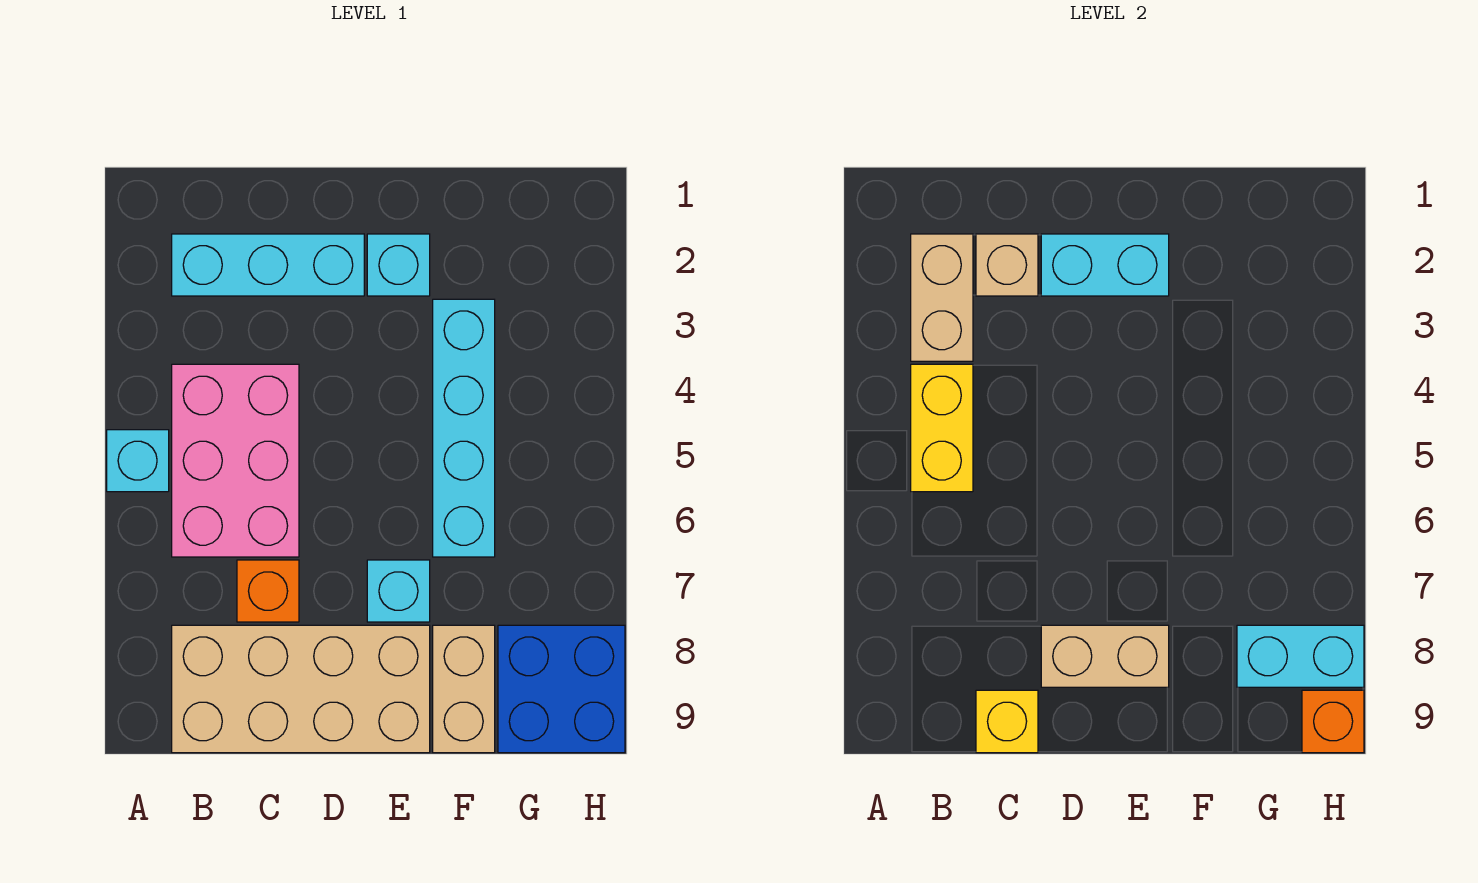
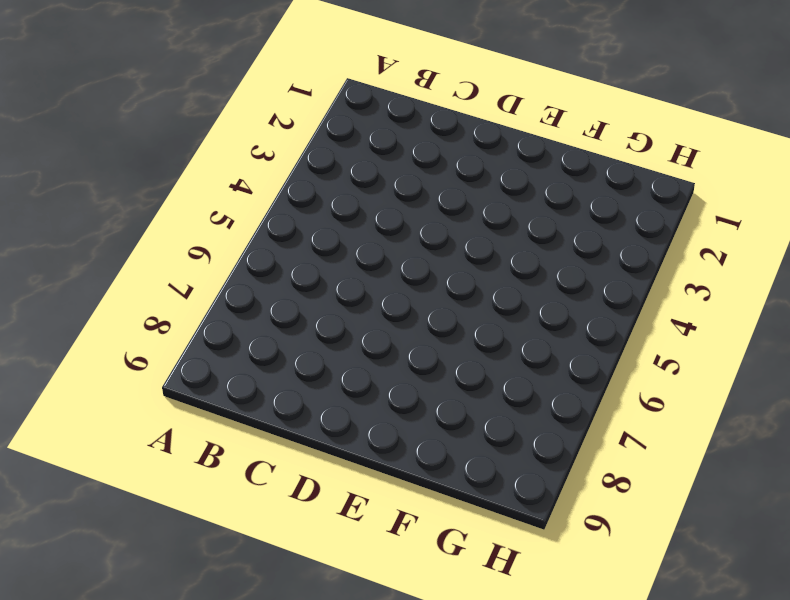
none -> cyan brick A5 level 1
none -> cyan brick B2:D2 level 1
none -> pink brick B4:C6 level 1

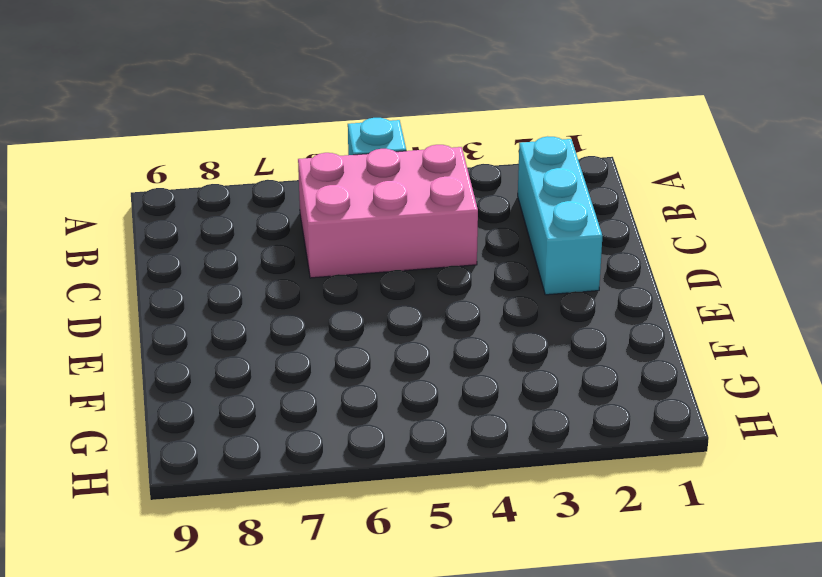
none -> tan brick B8:E9 level 1
none -> orange brick C7 level 1
none -> cyan brick E2 level 1

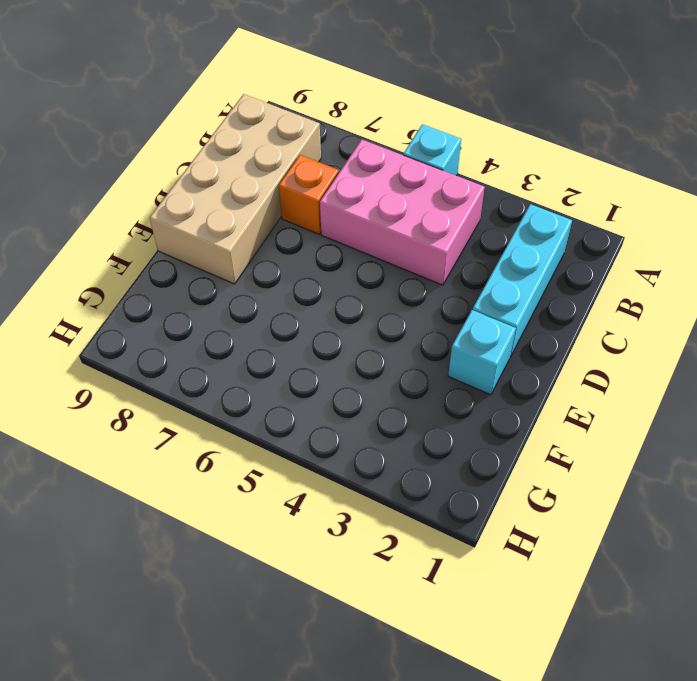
none -> cyan brick E7 level 1
none -> cyan brick F3:F6 level 1
none -> tan brick F8:F9 level 1

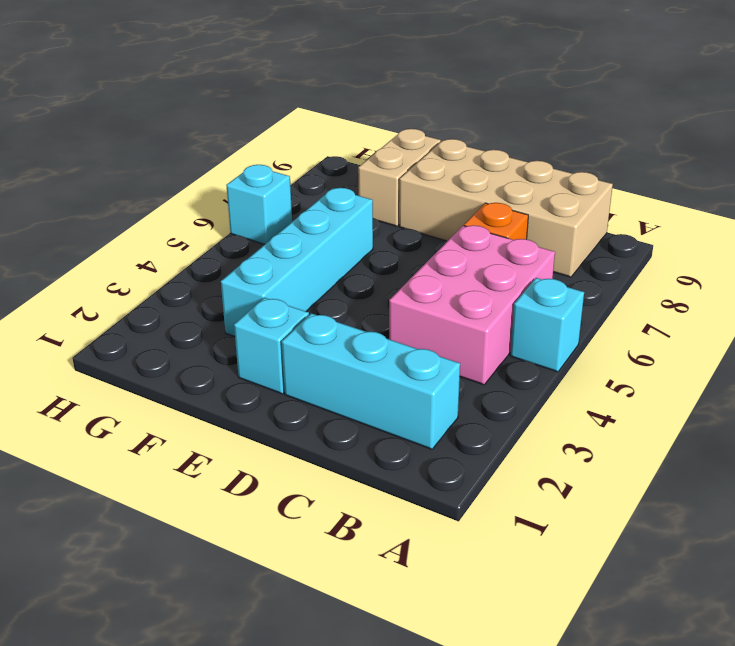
cyan brick H6 level 1 -> cyan brick E7 level 1
none -> blue brick G8:H9 level 1
none -> tan brick B2:B3 level 2
none -> yellow brick B4:B5 level 2

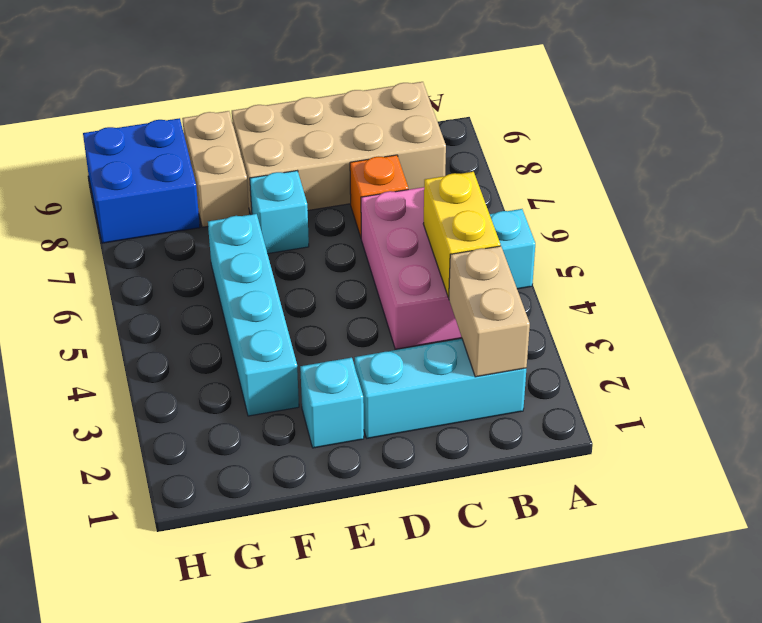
none -> tan brick C2 level 2
none -> yellow brick C9 level 2
none -> cyan brick D2:E2 level 2

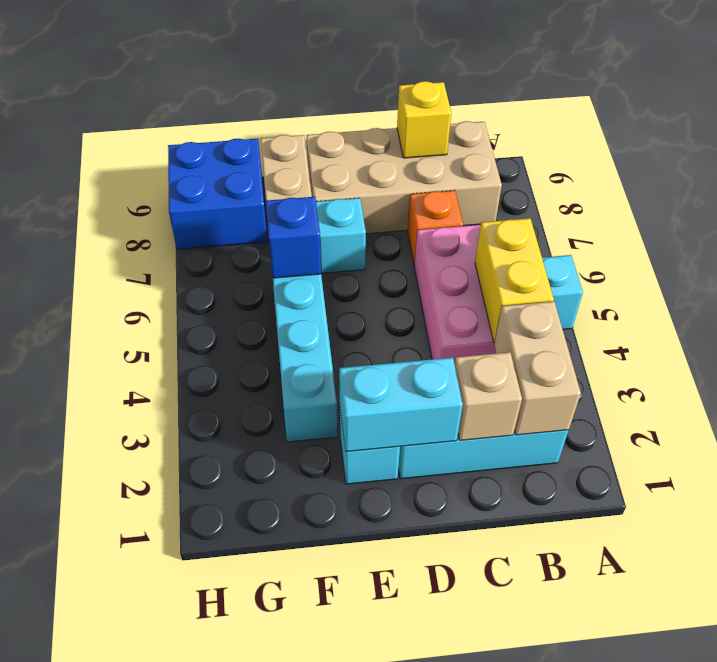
blue brick F6 level 2 -> none
none -> tan brick D8:E8 level 2
none -> cyan brick G8:H8 level 2
none -> orange brick H9 level 2

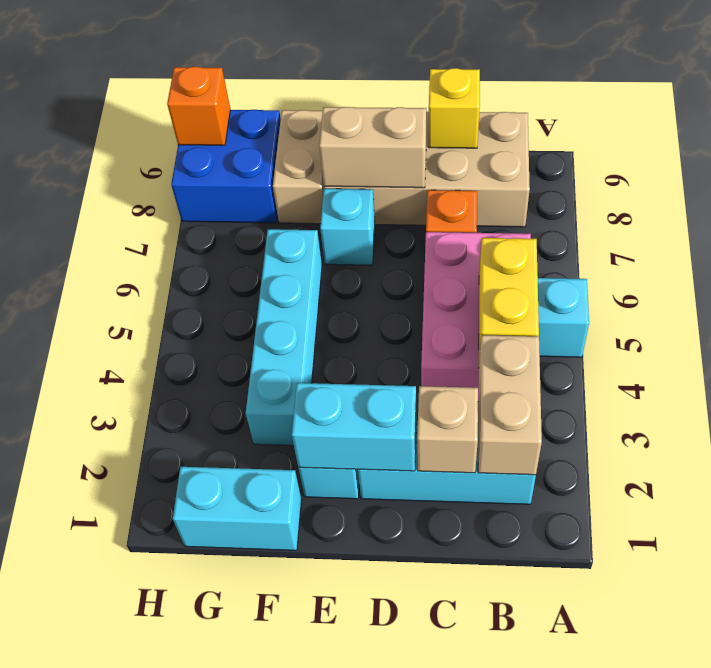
cyan brick F1:G1 level 1 -> cyan brick G8:H8 level 2

